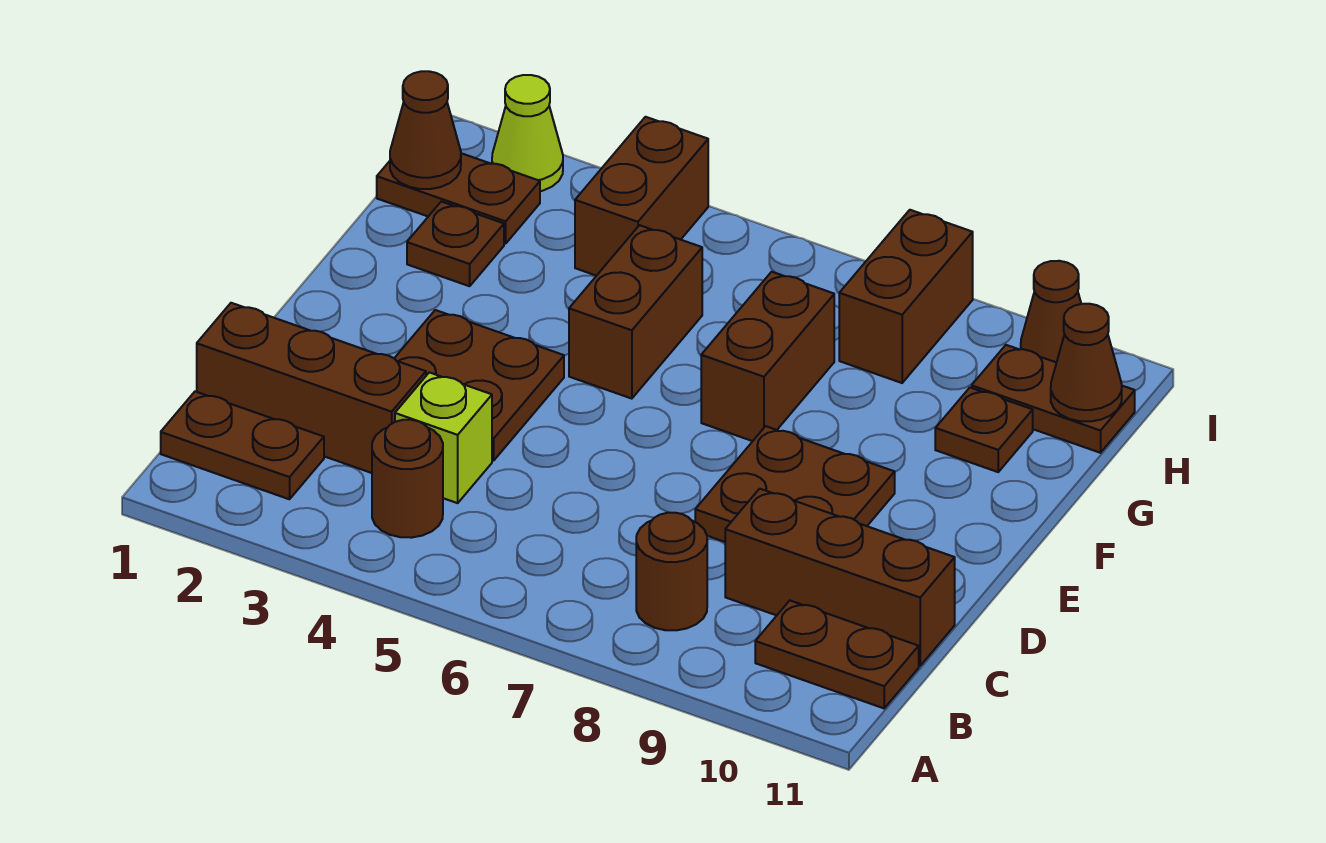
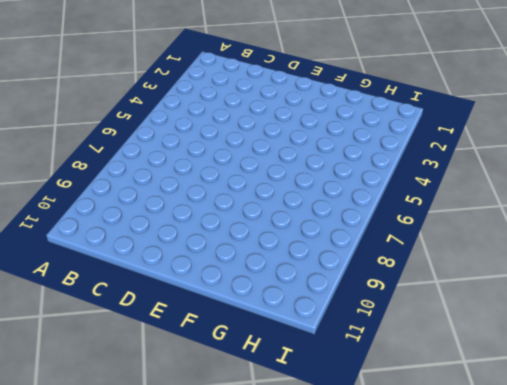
none -> brown plate B1:B2 level 1
none -> brown round brick B4 level 1
none -> brown round brick B8 level 1

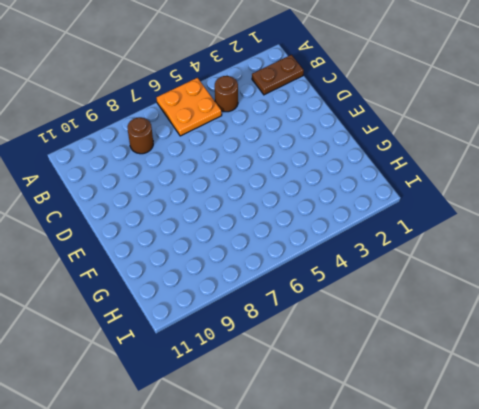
orange plate A5:B6 level 1 -> none
none -> brown plate B10:B11 level 1
none -> brown brick C1:C3 level 1
none -> lime brick C4 level 1

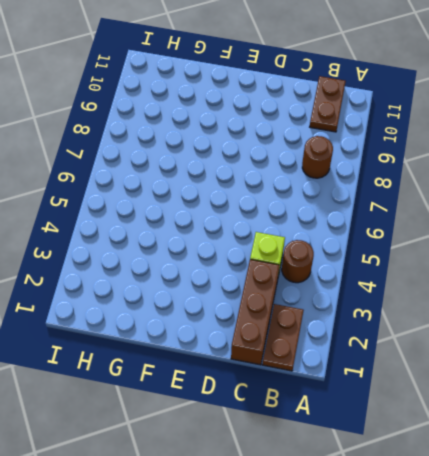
none -> brown brick C9:C11 level 1
none -> brown plate D3:E4 level 1
none -> brown plate D8:E9 level 1

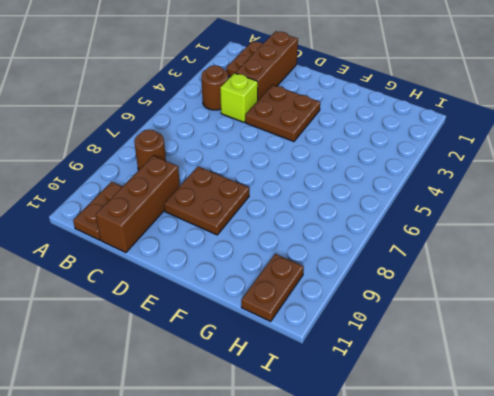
none -> brown brick F5:G5 level 1
none -> brown brick F7:G7 level 1
none -> brown plate G2 level 1

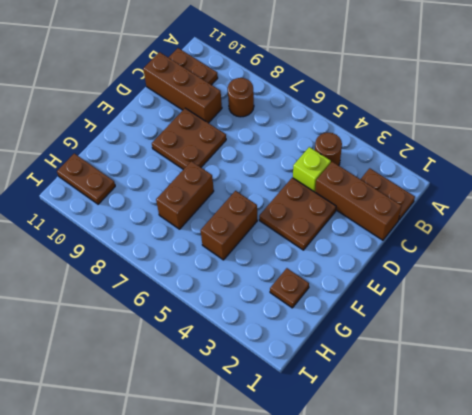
none -> brown plate G10 level 1
none -> brown plate H1:H2 level 1
none -> brown brick H4:I4 level 1

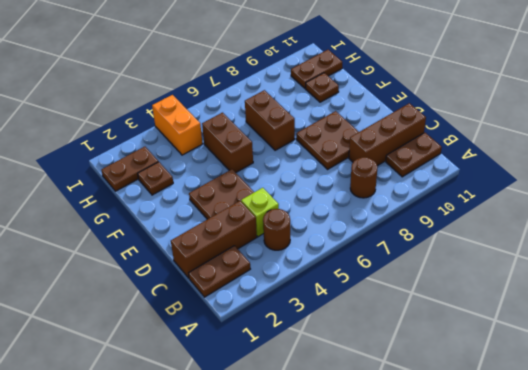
orange brick H4:I4 level 1 -> brown brick H4:I4 level 1
none -> brown brick H8:I8 level 1
none -> lime cone I2 level 1
none -> brown cone I10 level 1

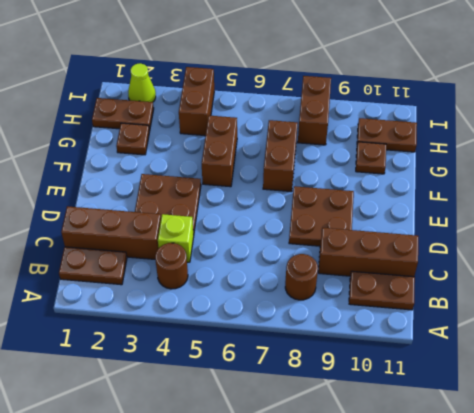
none -> brown cone I10 level 1
none -> brown cone H1 level 2
none -> brown cone H11 level 2

